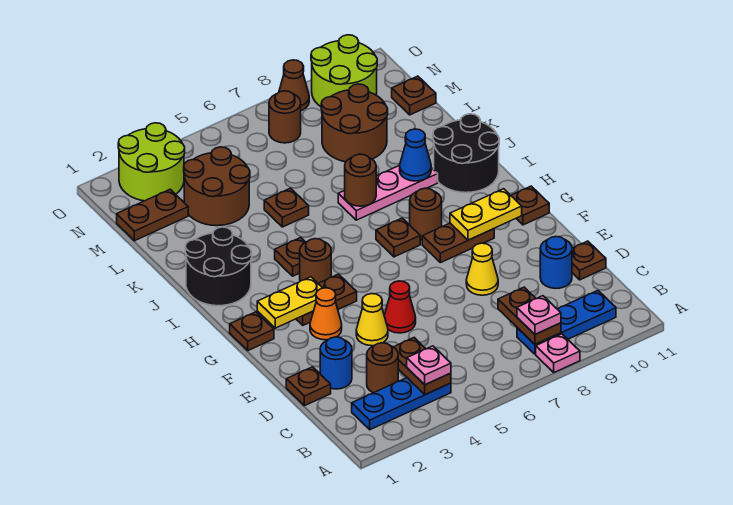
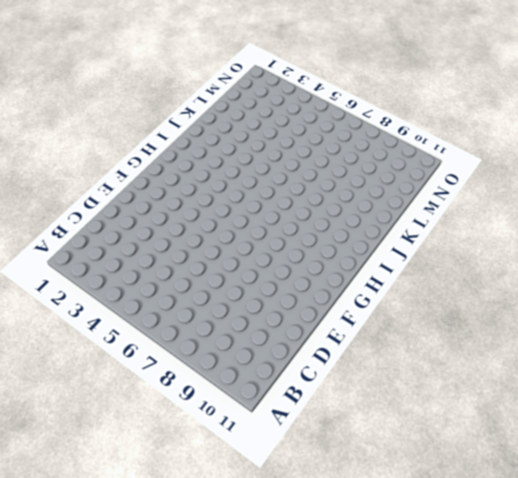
none -> pink plate A8 level 1
none -> blue plate B2:B4 level 1
none -> blue plate B8:B10 level 1
none -> brown round brick C3 level 1

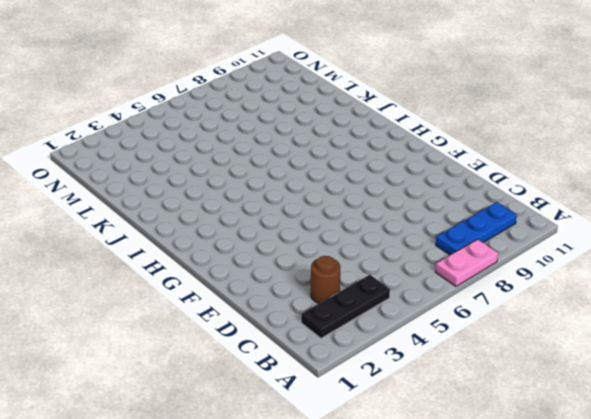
pink plate A7:A8 level 1 -> pink plate A8 level 1
black plate B2:B4 level 1 -> blue plate B2:B4 level 1
none -> brown plate D1 level 1
none -> blue round brick D2 level 1
none -> blue round brick D10 level 1
none -> brown plate D11 level 1

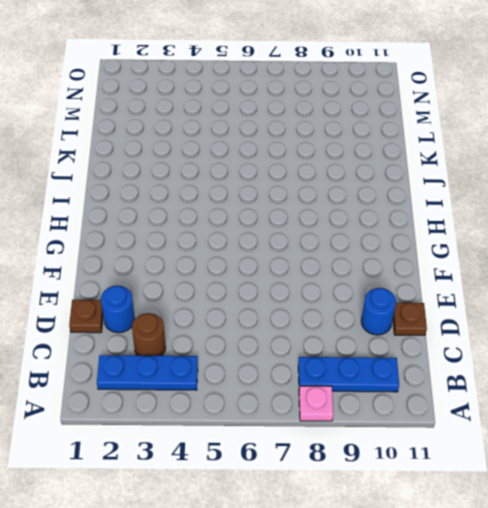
none -> yellow cone E4 level 1
none -> red cone E5 level 1
none -> yellow cone E8 level 1
none -> orange cone F3 level 1

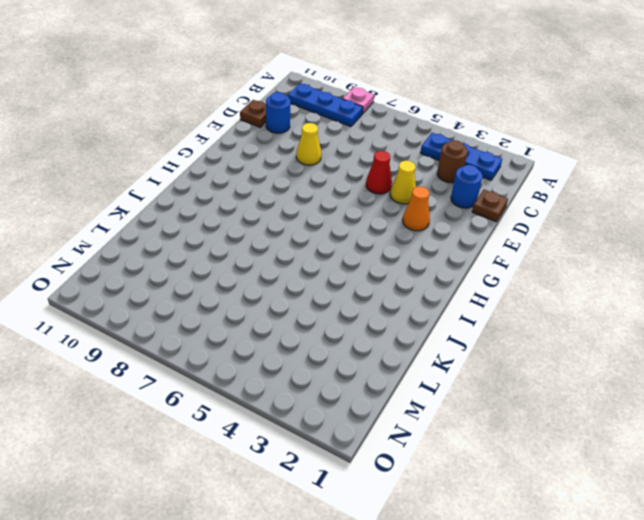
none -> brown plate G1 level 1
none -> brown plate G3:G4 level 1
none -> brown plate G8:G9 level 1
none -> brown plate G11 level 1

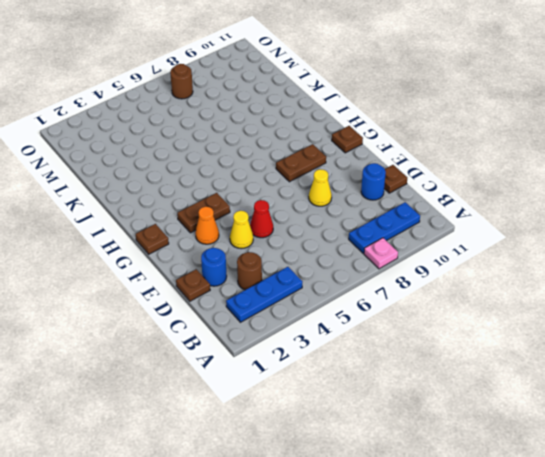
none -> brown round brick H4 level 1
none -> brown plate H7 level 1
none -> brown round brick H8 level 1
none -> black round brick I1:J2 level 1

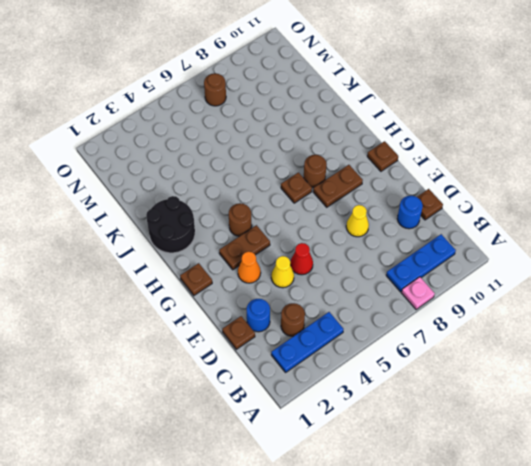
none -> brown plate I4 level 1
none -> black round brick I10:J11 level 1
none -> pink plate J7:J9 level 1
none -> brown plate K5 level 1

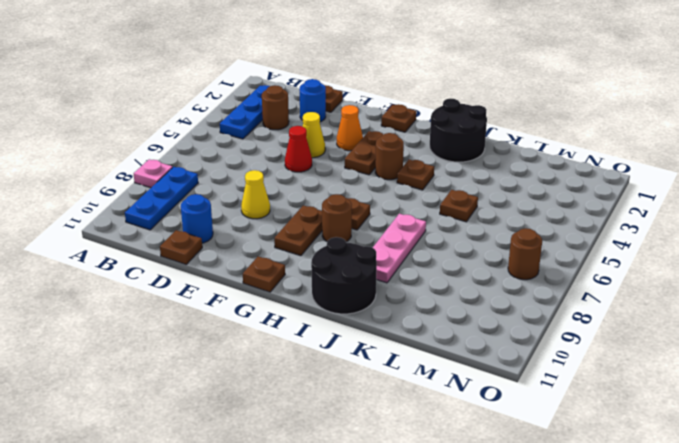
none -> brown round brick L3:M4 level 1
none -> brown round brick L8:M9 level 1
none -> brown plate M1:M2 level 1
none -> brown plate M11 level 1

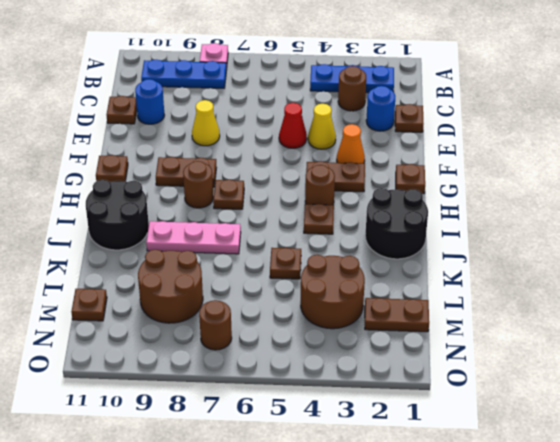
none -> lime round brick N2:O3 level 1
none -> lime round brick N9:O10 level 1
none -> brown cone O8 level 1
none -> brown plate B4:C4 level 2

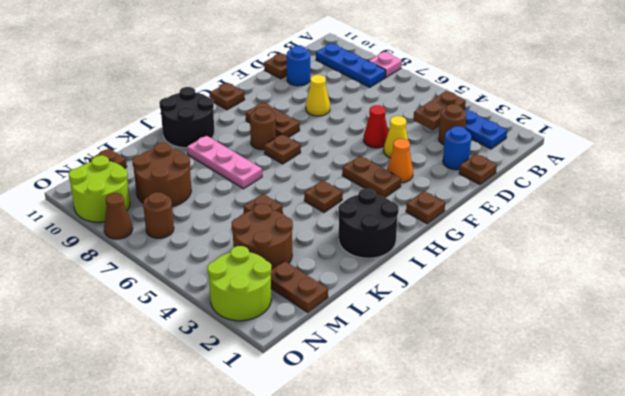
none -> brown round brick H4 level 1
none -> brown plate B8:C8 level 2
none -> yellow plate G2:G3 level 2
none -> yellow plate G9:G10 level 2

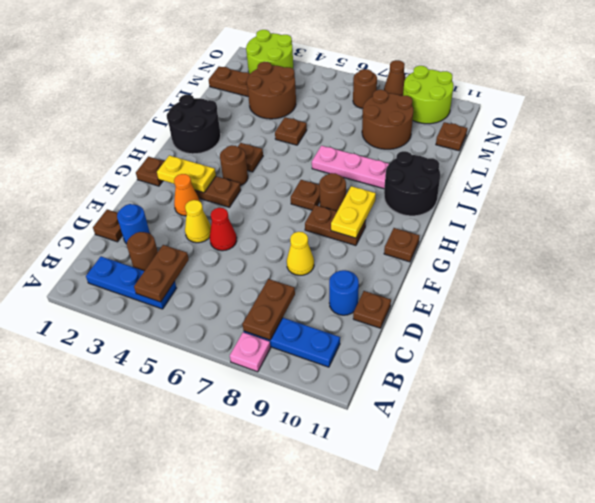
yellow plate G9:H9 level 2 -> yellow plate G9:G10 level 2
none -> brown round brick J7 level 2
none -> blue cone J9 level 2
none -> pink plate B4 level 3
none -> pink plate B8 level 3

